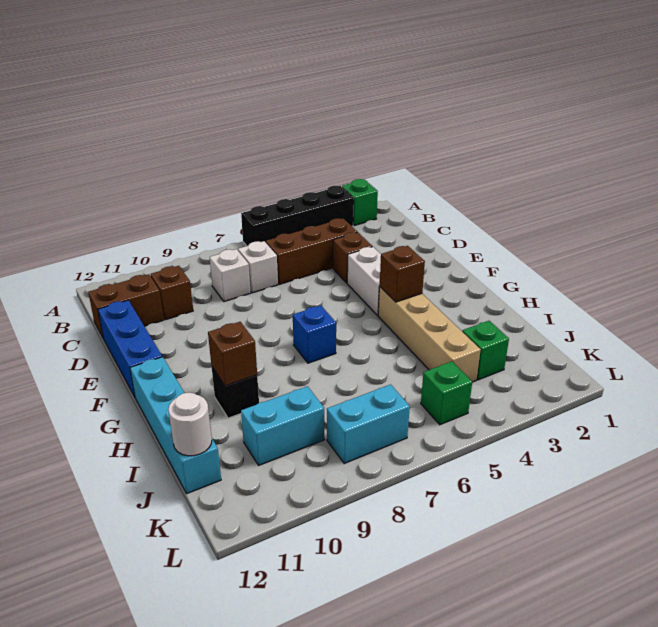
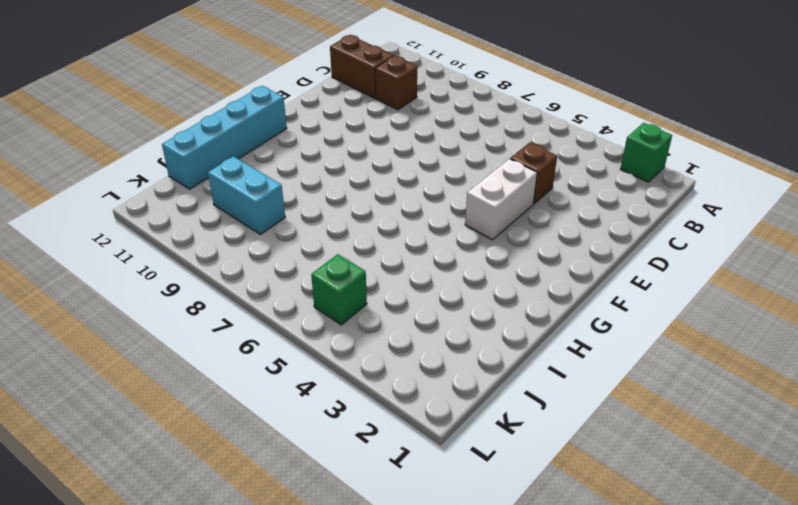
none -> black brick A3:A6 level 1
none -> brown brick C4:C6 level 1
none -> white brick C7 level 1

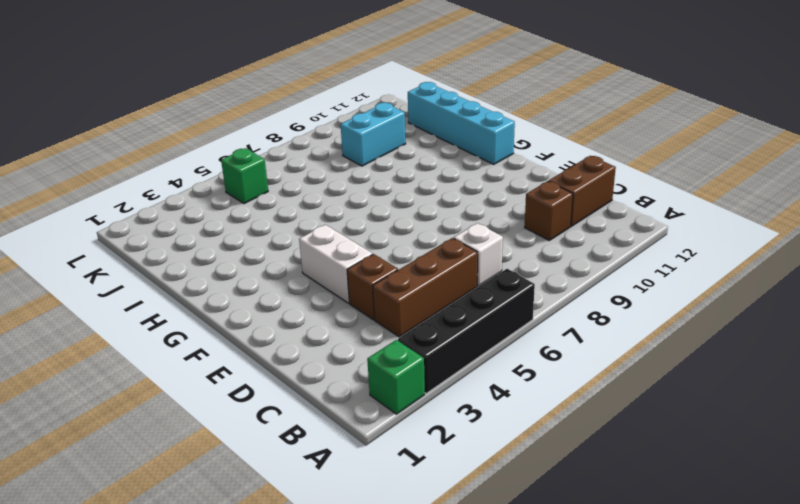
none -> white brick C8 level 1
none -> blue brick D12:F12 level 1
none -> tan brick G4:J4 level 1

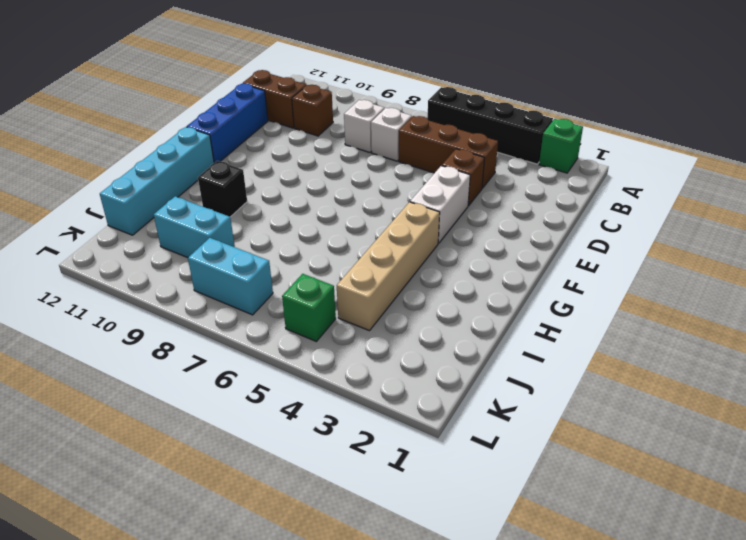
none -> blue brick G7 level 1
none -> green brick J3 level 1
none -> brown brick G4 level 2

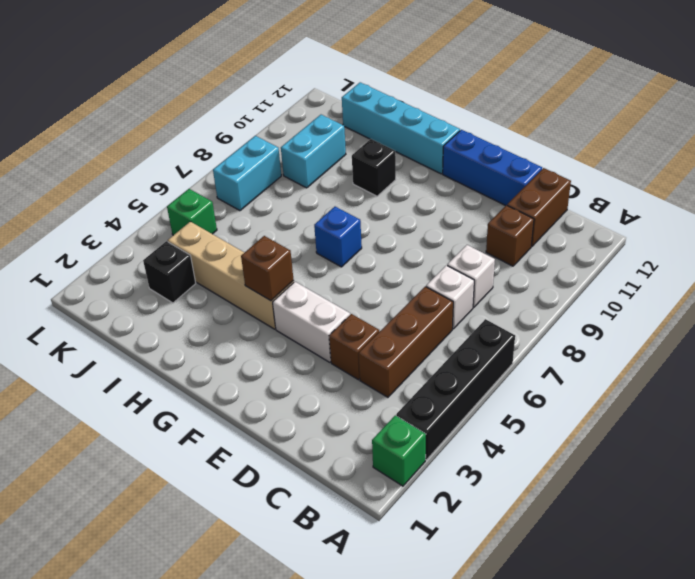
black brick J3 level 1 -> green brick J3 level 1
none -> brown brick H10 level 2
none -> white round brick J12 level 2

